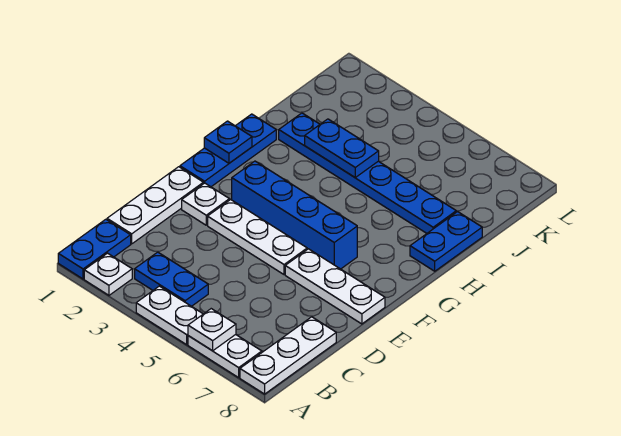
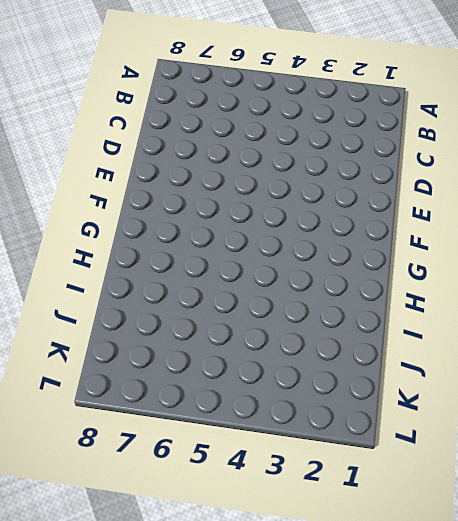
none -> blue plate A1:B1 level 1
none -> white plate A2 level 1
none -> white plate A4:A5 level 1

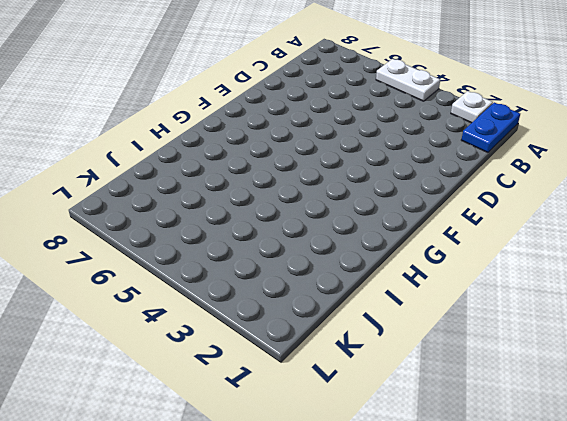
none -> white plate A6:A7 level 1
none -> white plate A8:C8 level 1
none -> blue plate B3:B4 level 1

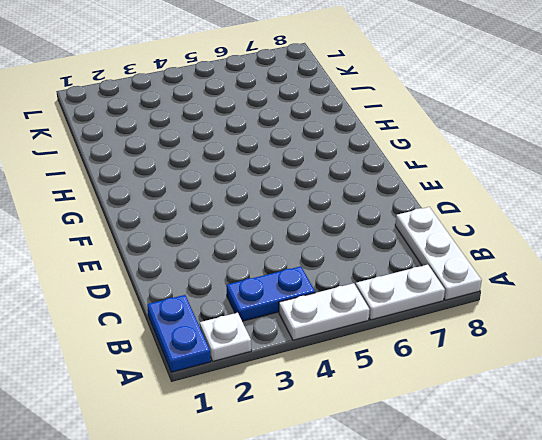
none -> white plate C1:E1 level 1
none -> white plate E2 level 1
none -> white plate E3:E5 level 1

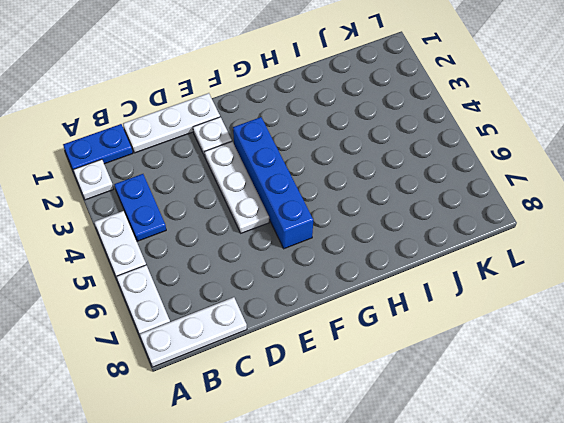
none -> white plate E6:E8 level 1
none -> blue plate F1:H1 level 1
none -> blue plate H8:I8 level 1

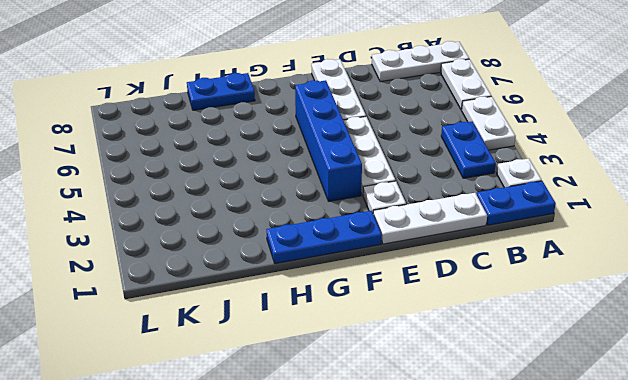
none -> blue plate I2:I7 level 1
none -> white plate A6 level 2
none -> blue plate G1 level 2

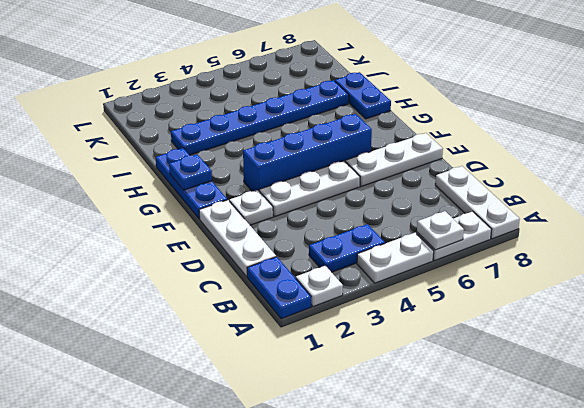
none -> blue plate I3:I4 level 2

